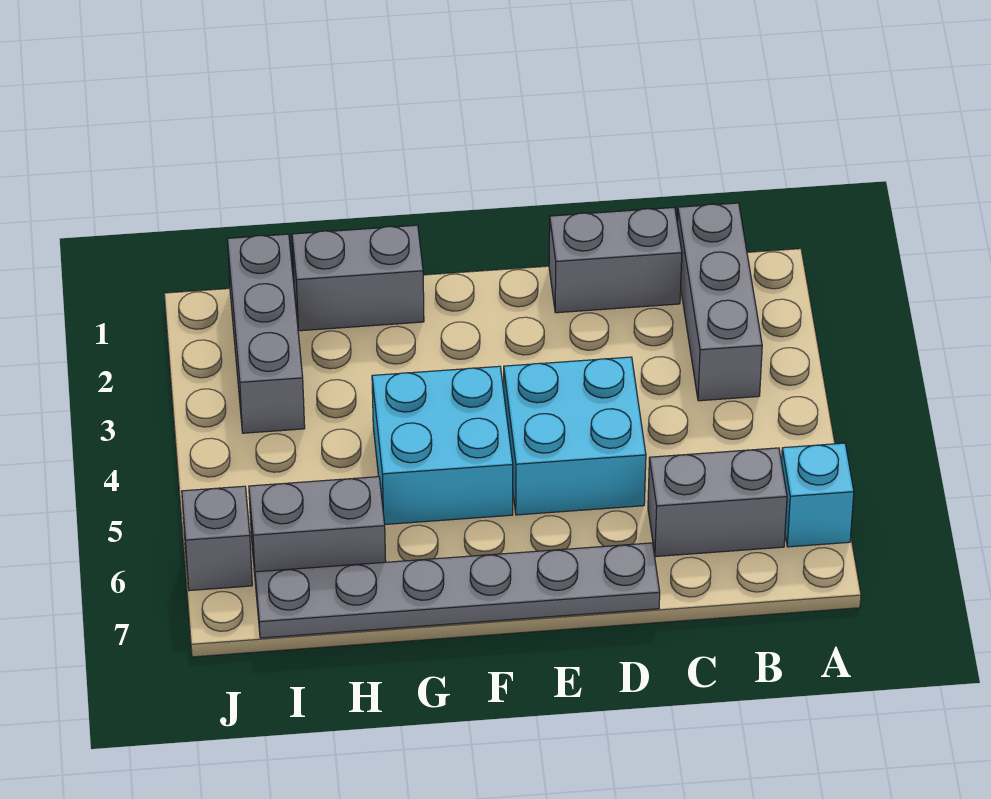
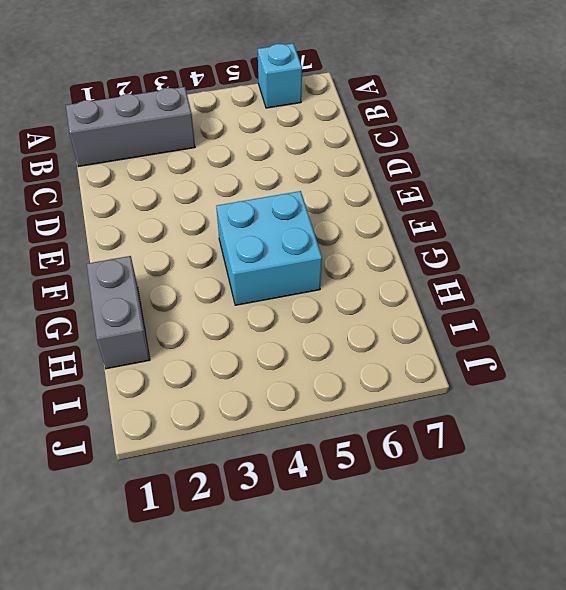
none -> grey brick B6:C6 level 1
none -> grey brick C1:D1 level 1

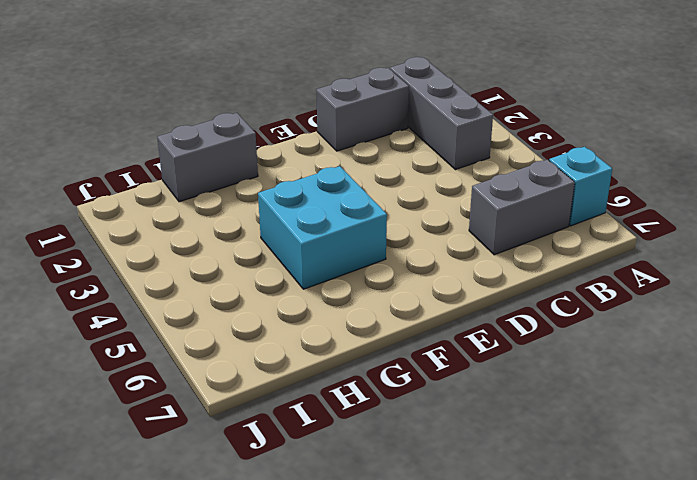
none -> cyan brick D4:E5 level 1
none -> grey plate D7:I7 level 1

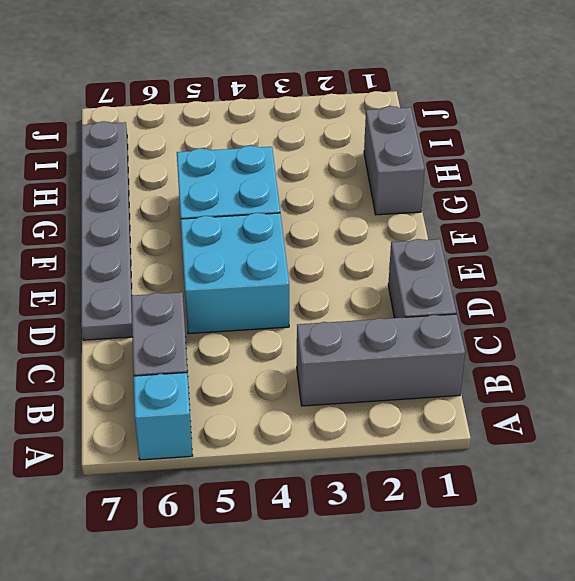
none -> grey brick H6:I6 level 1
none -> grey brick I1:I3 level 1

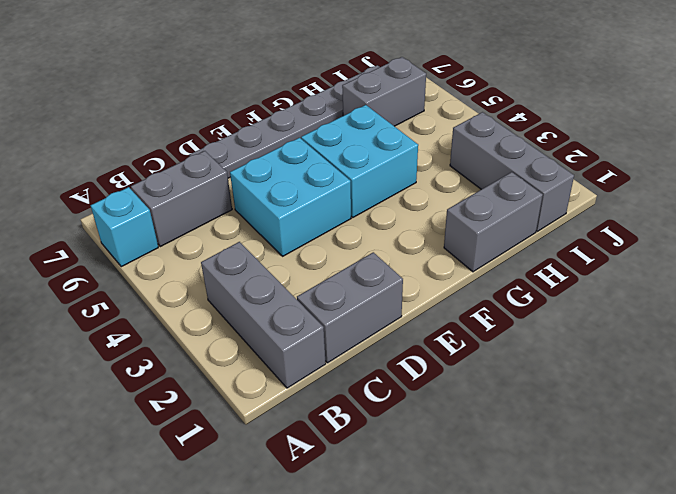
none -> grey brick J6 level 1

